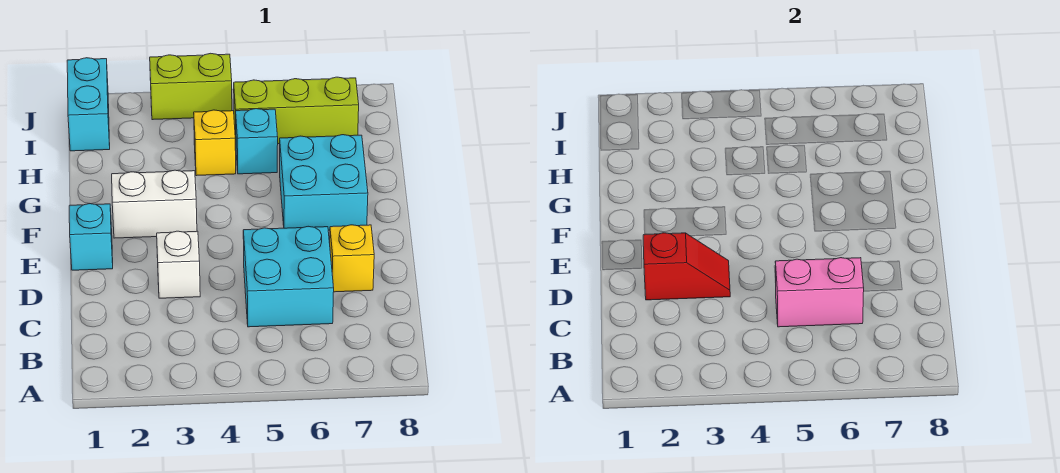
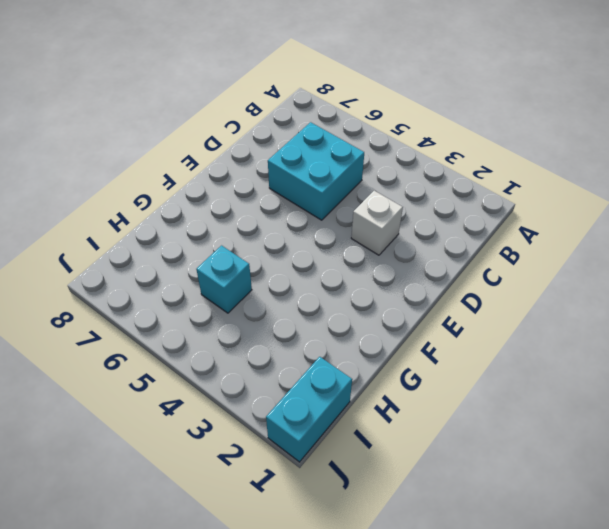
none -> yellow brick D7 level 1
none -> cyan brick E1 level 1
none -> white brick F2:F3 level 1

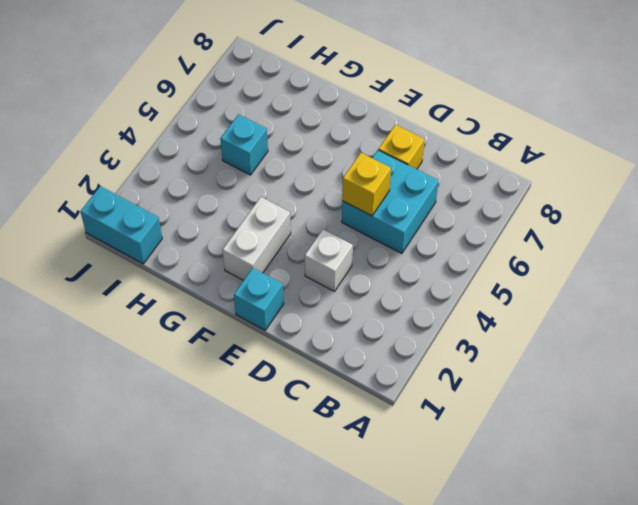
yellow brick D5 level 2 -> yellow brick H4 level 1
none -> cyan brick F6:G7 level 1
none -> lime brick I5:I7 level 1
none -> lime brick J3:J4 level 1

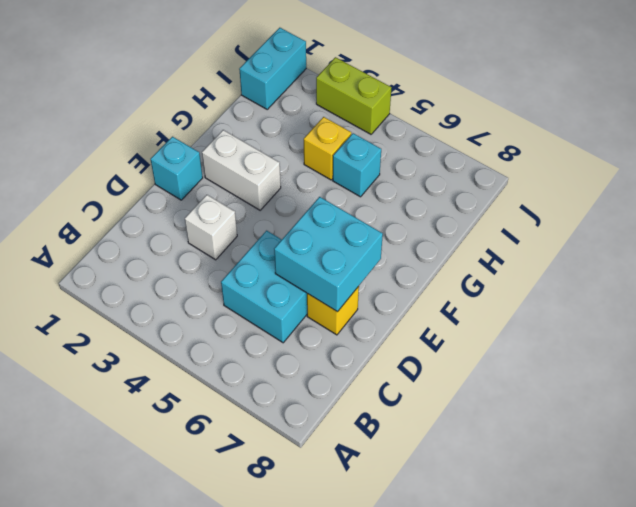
cyan brick D6:E7 level 2 -> cyan brick F6:G7 level 1
none -> lime brick I5:I7 level 1
none -> pink brick C5:C6 level 2
none -> red slope D2:D3 level 2 top 2

